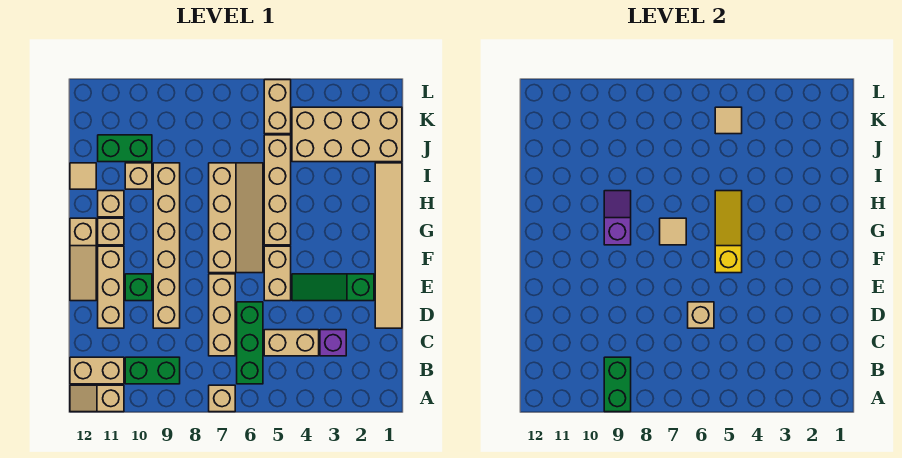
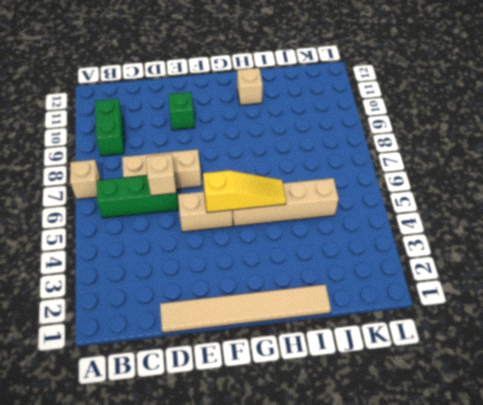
none -> tan slope A11:A12 level 1 top 11
none -> tan brick B11:B12 level 1
none -> purple brick C3 level 1
none -> tan brick C4:C5 level 1

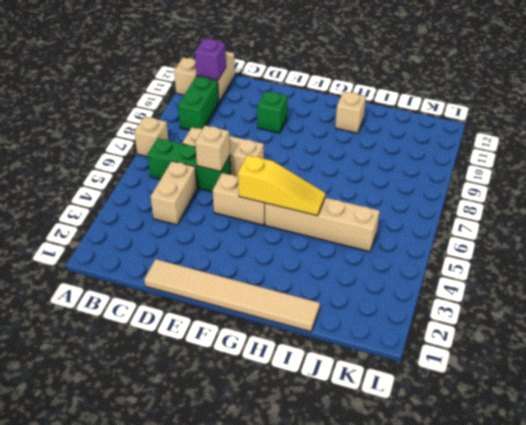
purple brick B11 level 2 -> purple brick C3 level 1
none -> tan brick D9:I9 level 1
none -> tan brick D11:F11 level 1
none -> green slope E2:E4 level 1 top 2
none -> tan slope E12:G12 level 1 top G

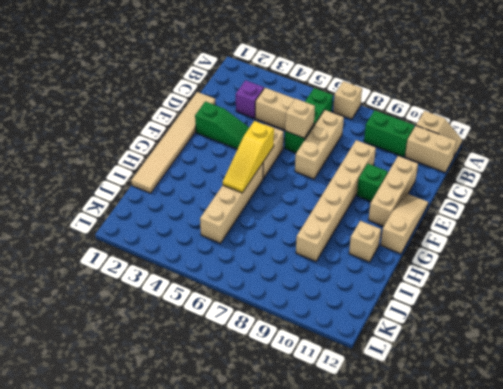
none -> tan slope F6:I7 level 1 top 7
none -> tan brick G11 level 1
none -> tan brick I10 level 1
none -> tan tile I12 level 1

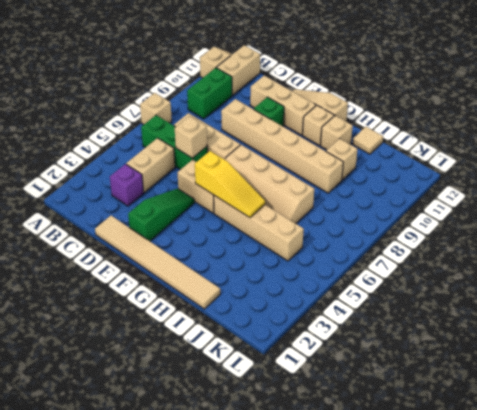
none -> tan brick J1:K4 level 1
none -> green brick J10:J11 level 1
none -> tan brick K5:L5 level 1
none -> green brick A9:B9 level 2

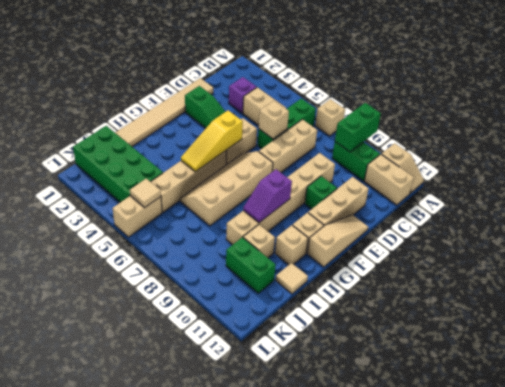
green brick J1:K4 level 1 -> tan brick J1:K4 level 1
none -> tan tile G7 level 2

